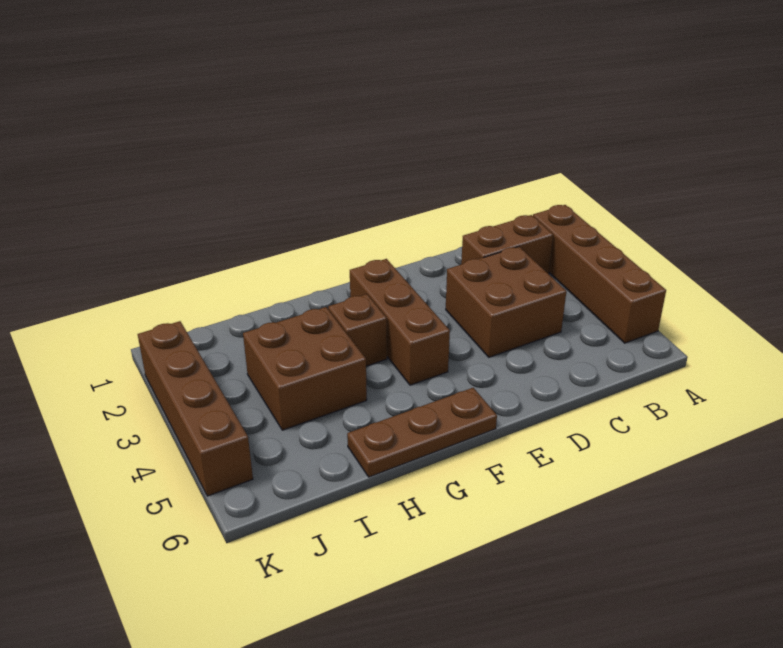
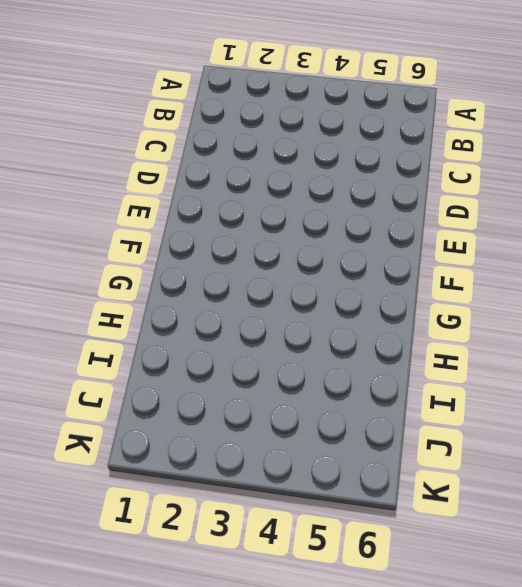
none -> brown brick A2:A5 level 1
none -> brown brick B2:C2 level 1

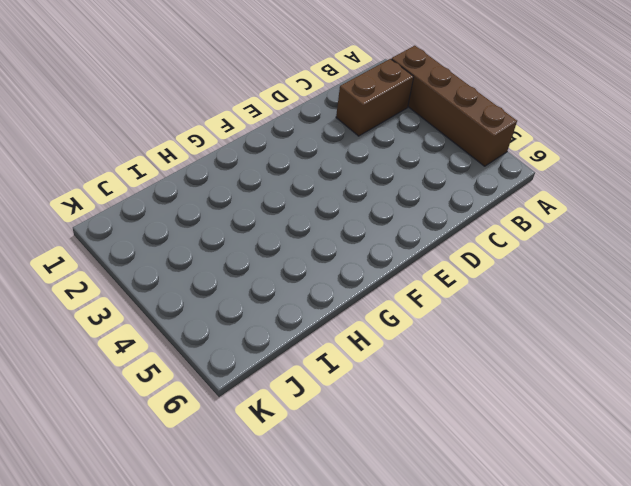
none -> brown brick C3:D4 level 1
none -> brown brick F2:F4 level 1

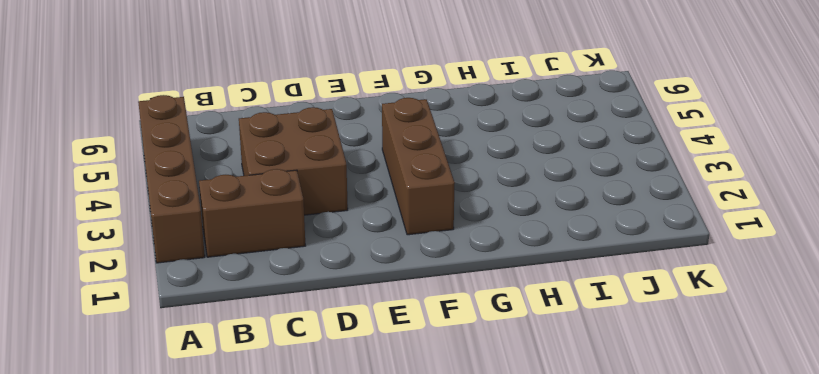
none -> brown plate F6:H6 level 1
none -> brown brick G3 level 1

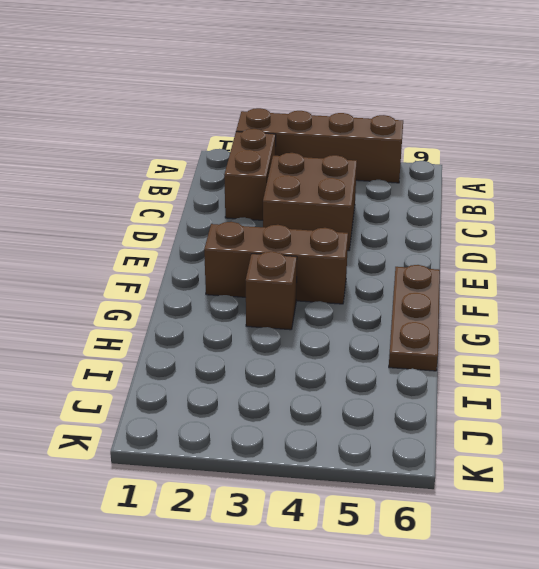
none -> brown brick H3:I4 level 1
none -> brown brick K2:K5 level 1

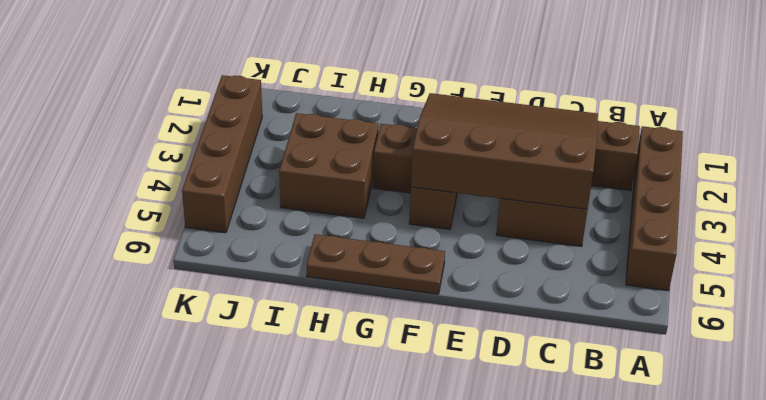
brown slope C2:F4 level 2 top 4 -> none

